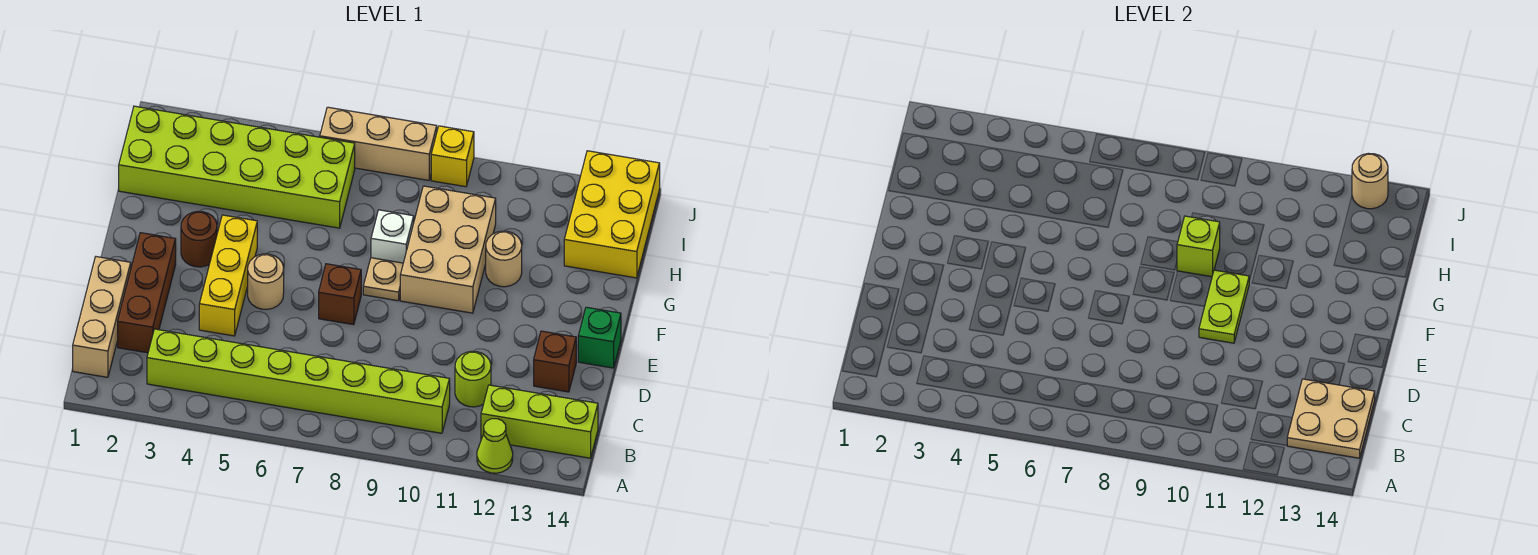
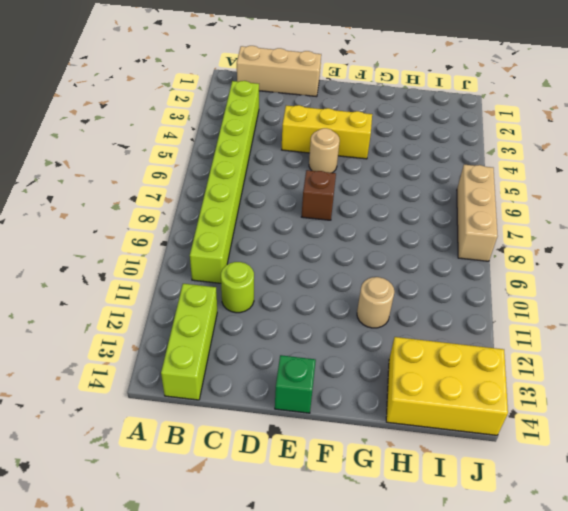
none -> lime cone A12 level 1
none -> brown brick C2:E2 level 1
none -> brown brick D13 level 1

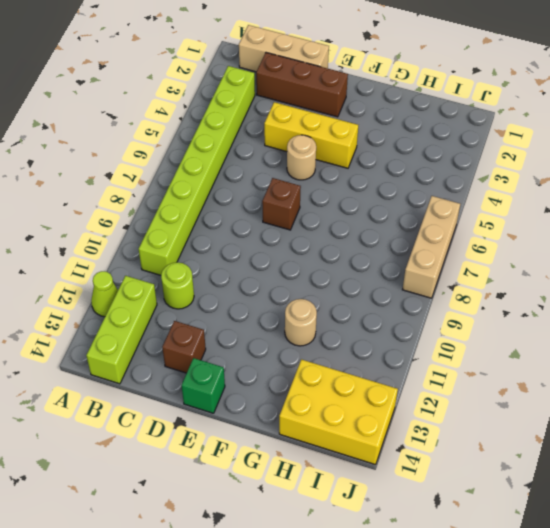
none -> brown round brick F3 level 1
none -> tan plate F8 level 1
none -> tan brick F9:H10 level 1

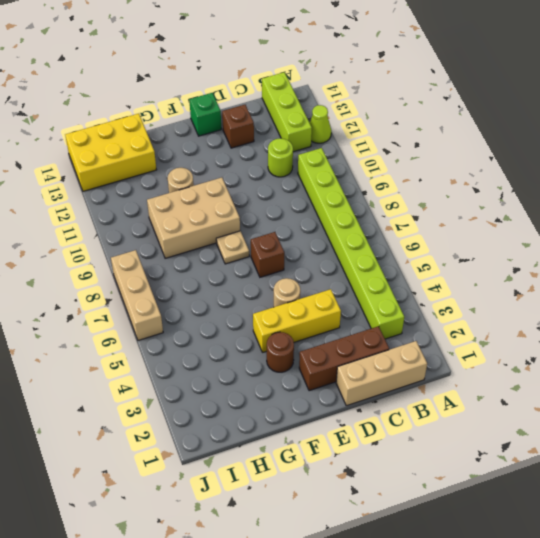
none -> white brick G8 level 1
none -> lime brick H1:I6 level 1
none -> yellow brick J9 level 1

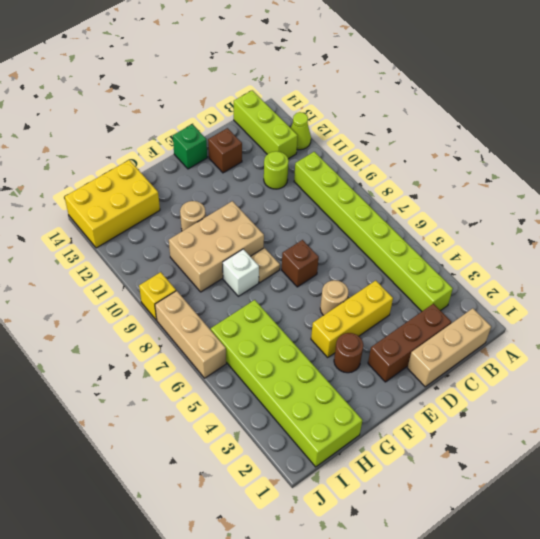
none -> tan plate B13:C14 level 2
none -> lime plate E10:F10 level 2
none -> lime brick G9 level 2

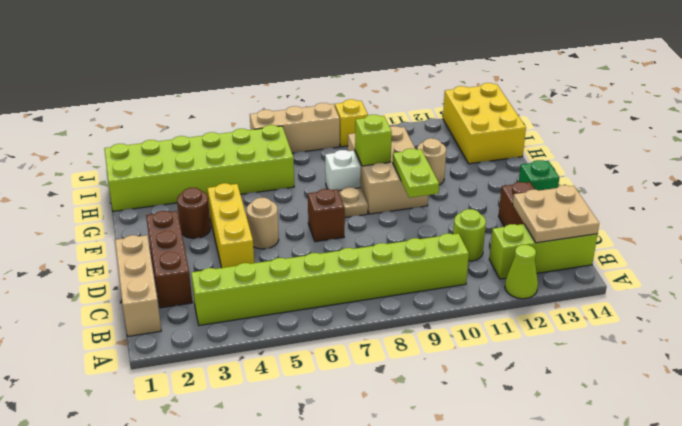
none -> tan round brick J13 level 2

